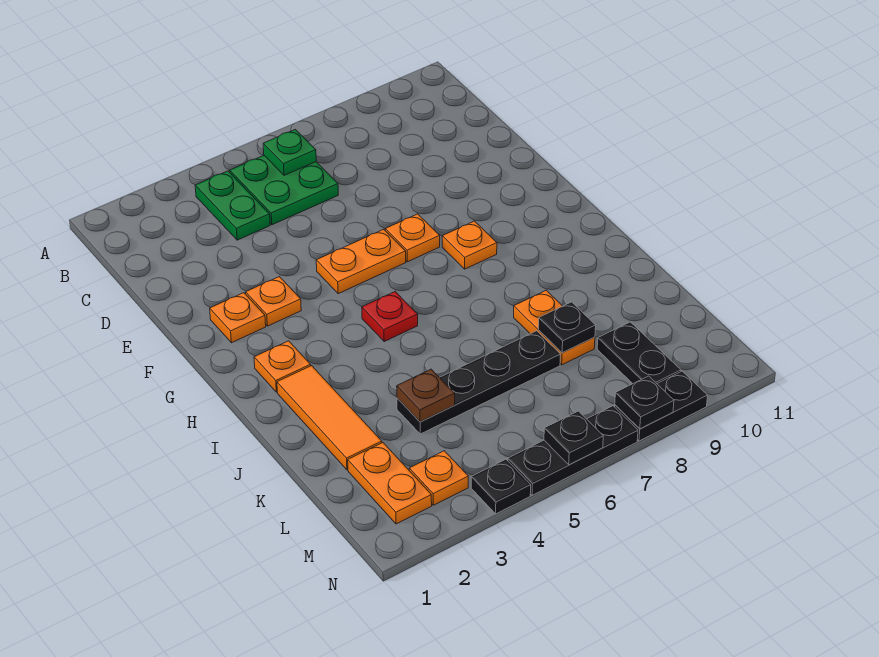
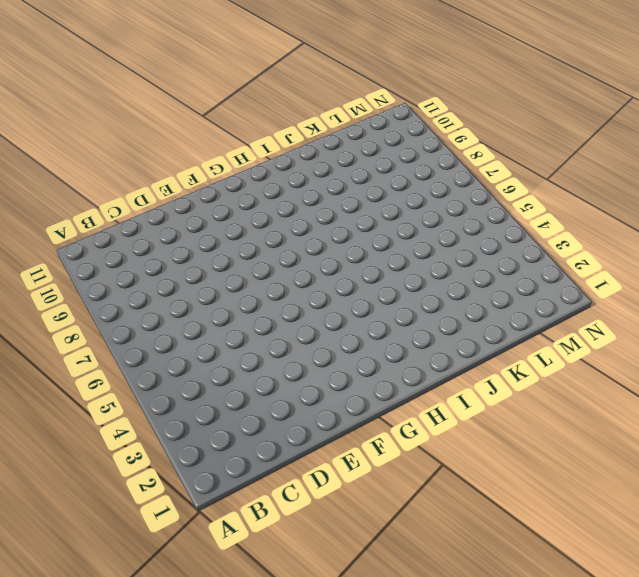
none -> green plate B4:C4 level 1
none -> green plate B5:C6 level 1
none -> orange plate F2 level 1

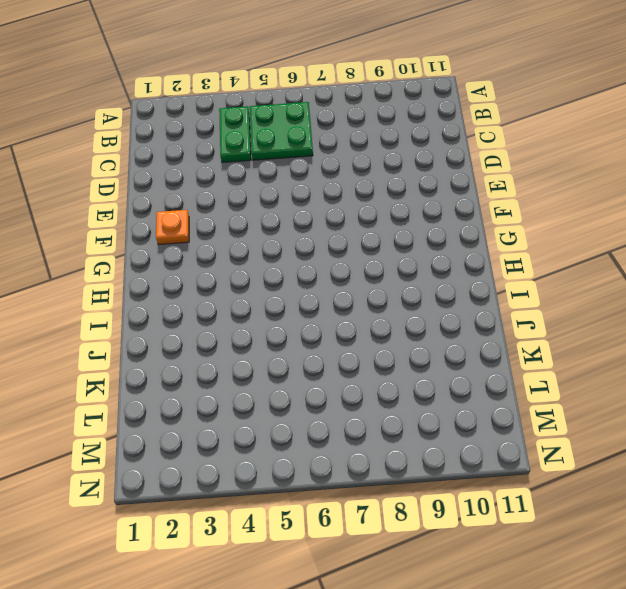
none -> orange plate F3 level 1
none -> orange plate F5:F6 level 1
none -> orange plate F7 level 1

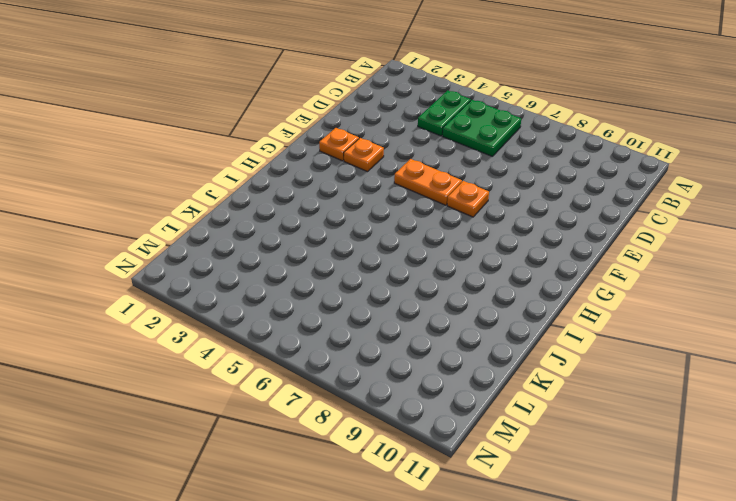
none -> orange plate G8 level 1
none -> orange plate H2 level 1
none -> red plate H5 level 1

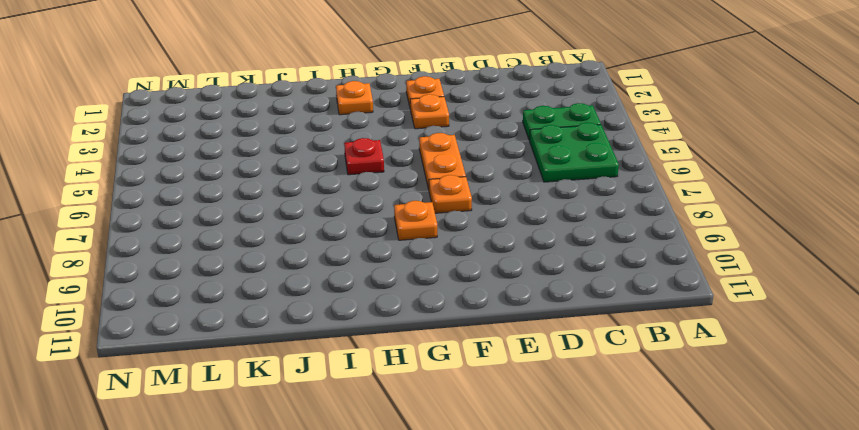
none -> orange tile I2:K2 level 1
none -> orange plate J8:K8 level 1
none -> black plate K4:K7 level 1

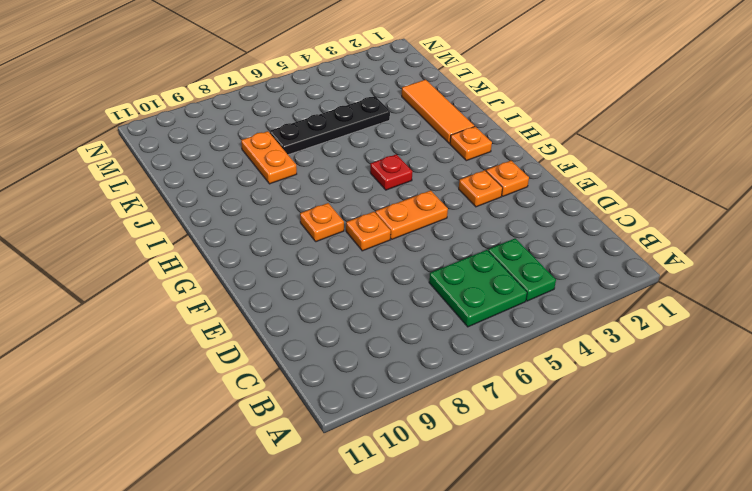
none -> orange plate L2:M2 level 1
none -> black plate L9:M9 level 1
none -> orange plate M3 level 1

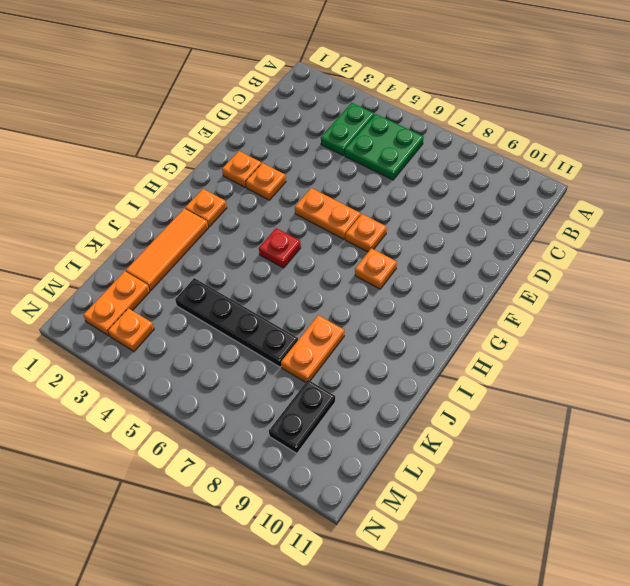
none -> black plate N4 level 1
none -> black plate N5:N7 level 1
none -> black plate N8:N9 level 1

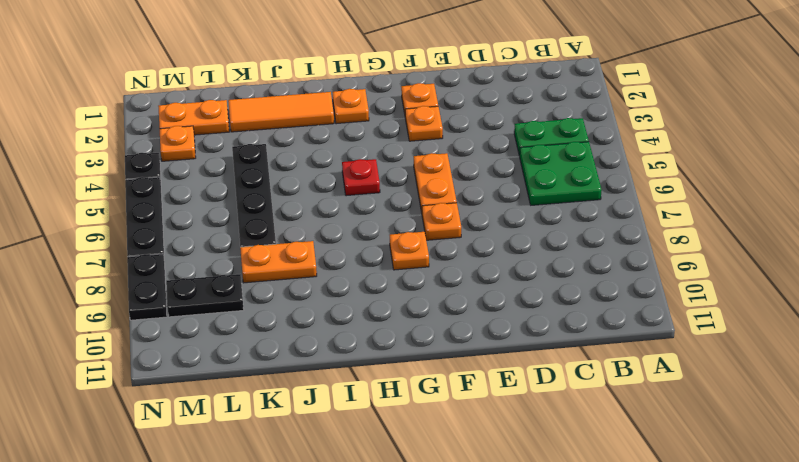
none -> green plate B6 level 2
none -> brown plate K4 level 2
none -> black plate K8 level 2

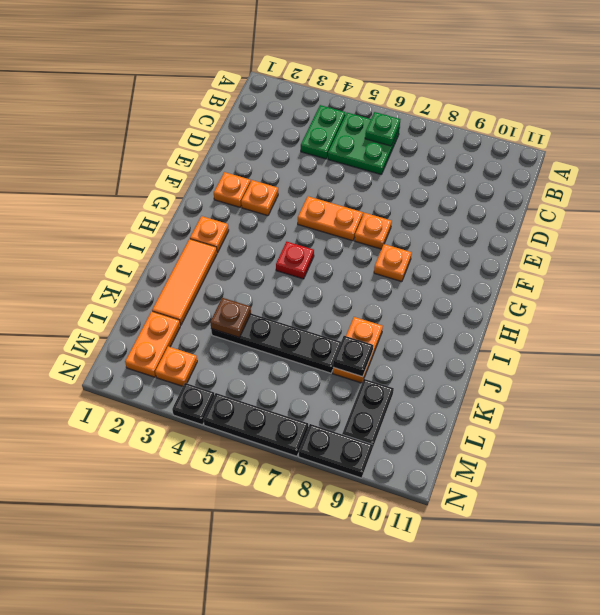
none -> black plate N6 level 2
none -> black plate N8 level 2

